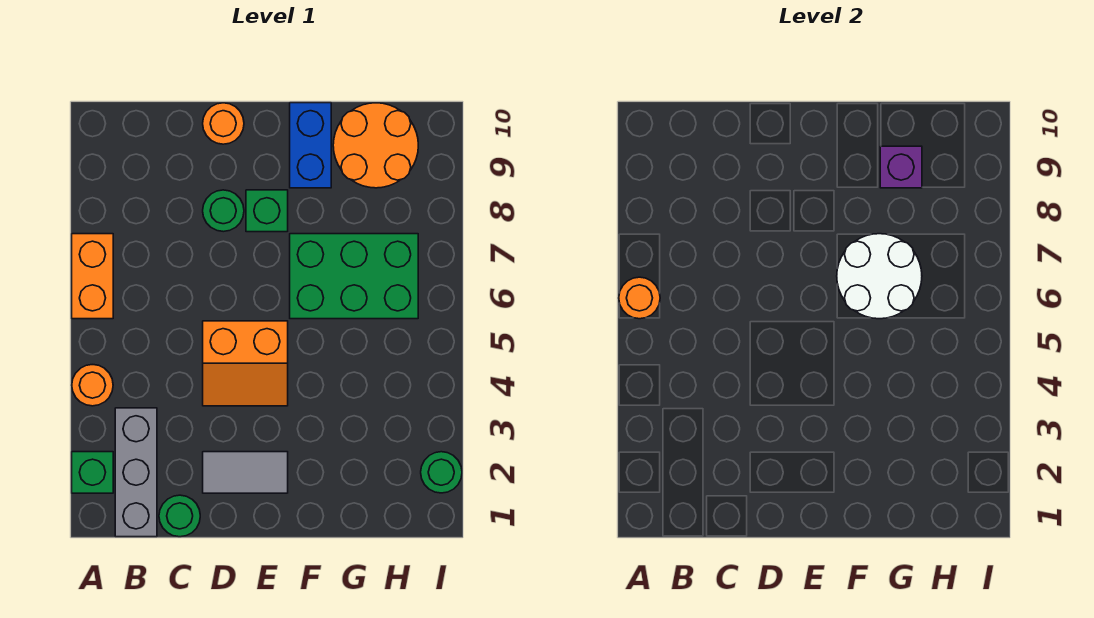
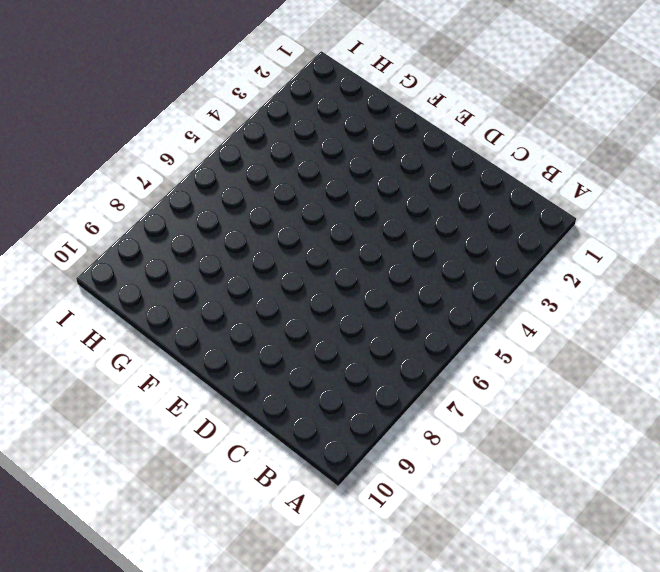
none -> green brick A2 level 1
none -> orange round brick A4 level 1
none -> orange brick A6:A7 level 1

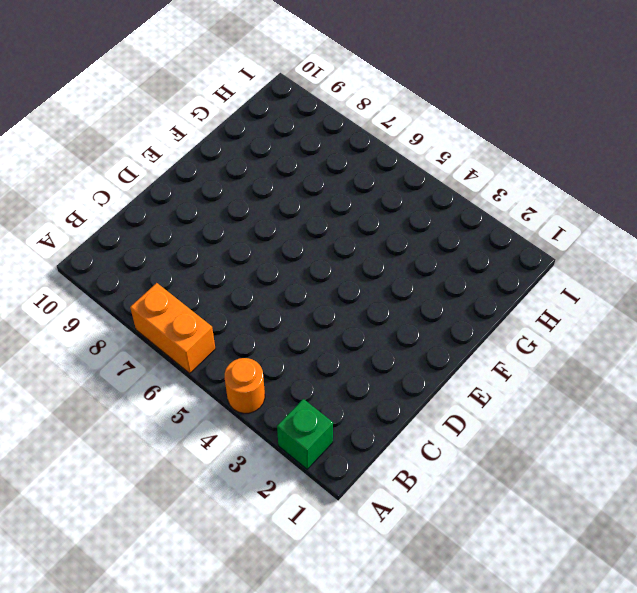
none -> grey brick B1:B3 level 1
none -> green round brick C1 level 1
none -> grey tile D2:E2 level 1

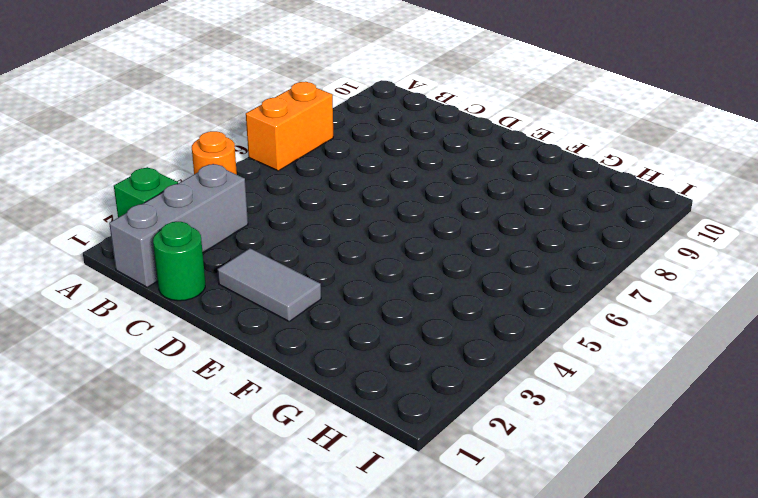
none -> orange slope D4:E5 level 1 top 5
none -> green round brick D8 level 1
none -> orange round brick D10 level 1

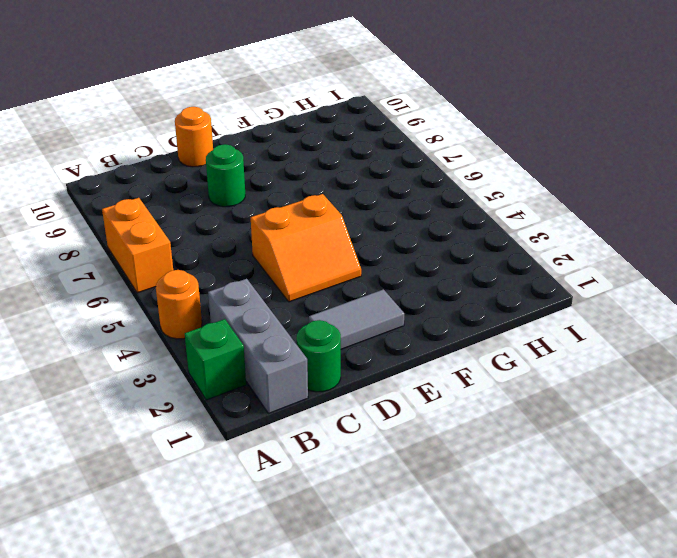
none -> green brick E8 level 1
none -> green brick F6:H7 level 1
none -> blue brick F9:F10 level 1

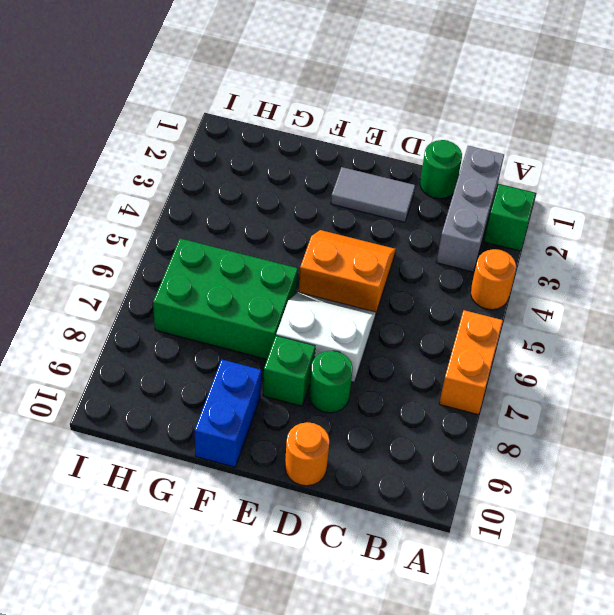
white slope D6:E7 level 1 top 7 -> none
none -> orange round brick G9:H10 level 1
none -> green round brick I2 level 1
none -> orange round brick A6 level 2

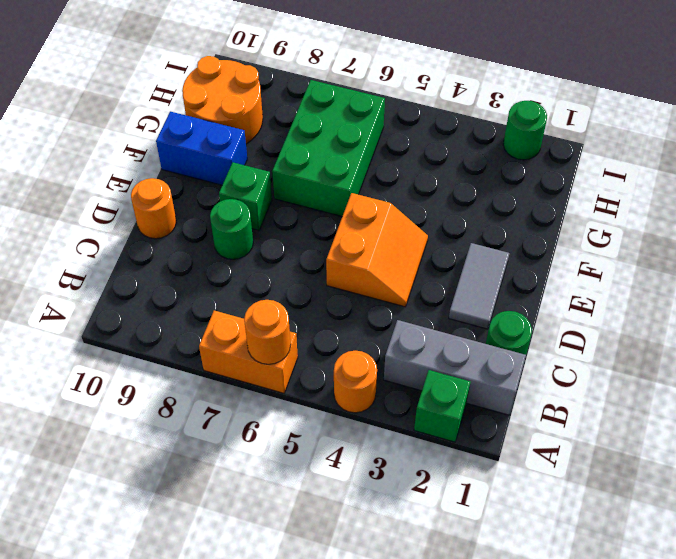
none -> white round brick F6:G7 level 2
none -> purple brick G9 level 2

